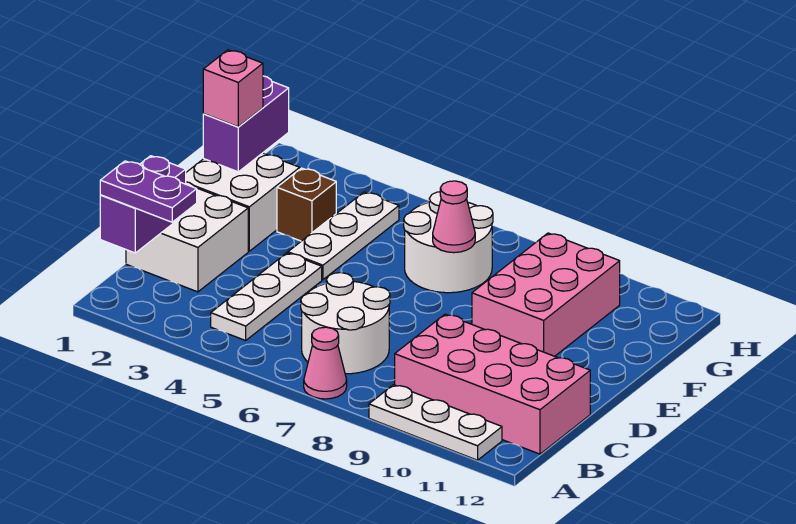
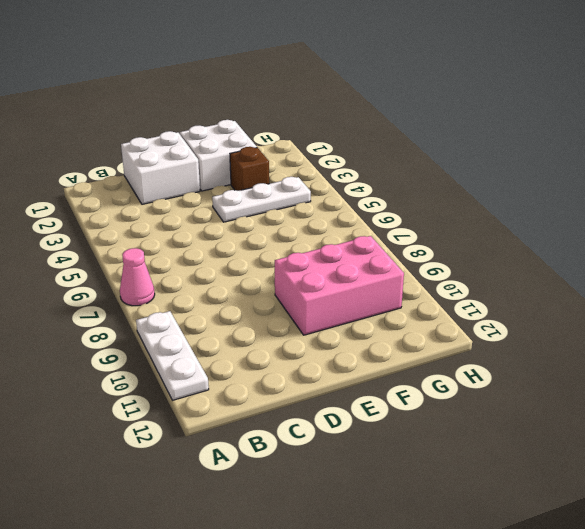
none -> white plate B4:D4 level 1
none -> white round brick B6:C7 level 1
none -> pink brick B9:C12 level 1

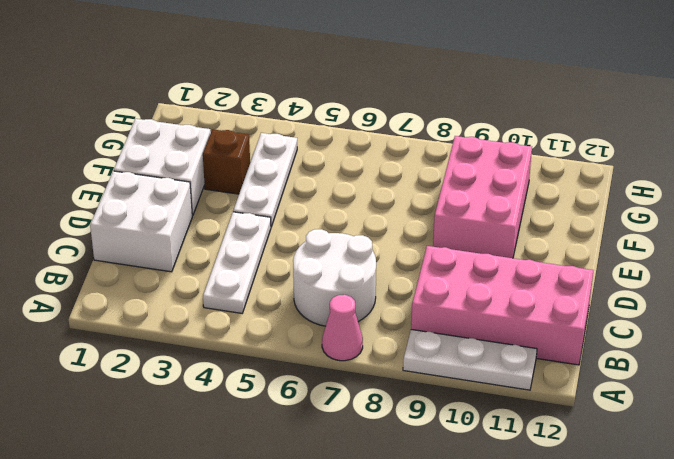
none -> white round brick F6:G7 level 1
none -> purple brick B1:C1 level 2
none -> purple brick F1:G1 level 2

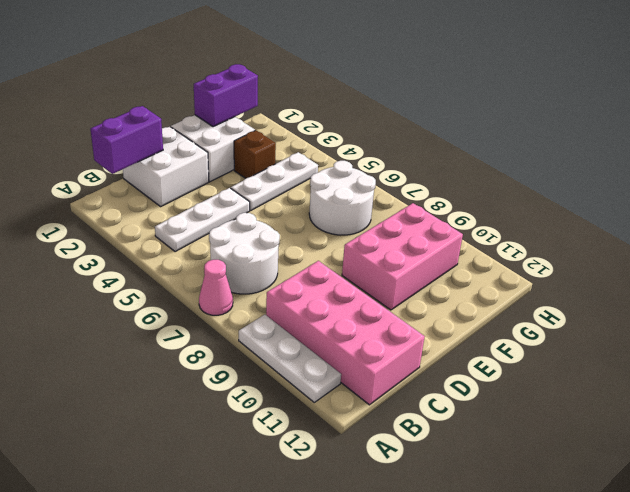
none -> pink cone F7 level 2
none -> purple plate B1:B2 level 3
none -> pink brick F1 level 3

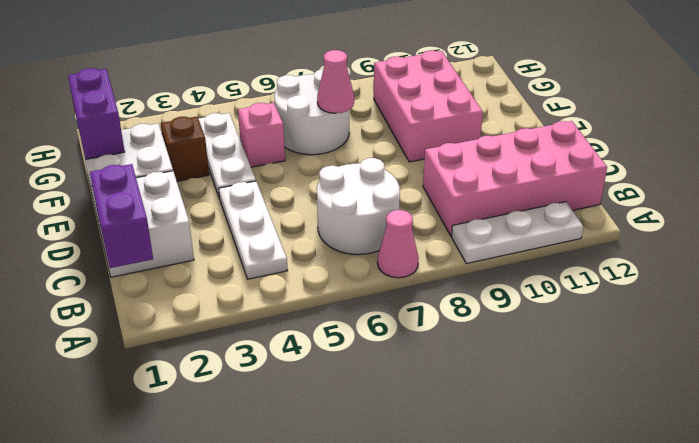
pink brick F5 level 1 -> pink brick F1 level 3
none -> purple plate B1:B2 level 3

